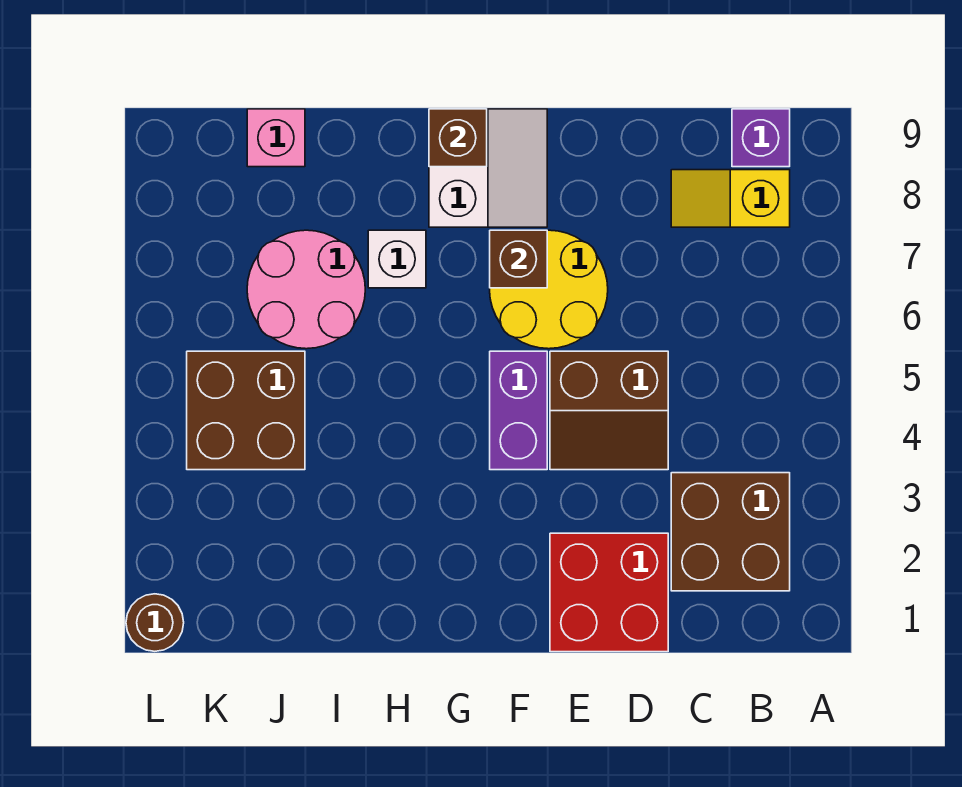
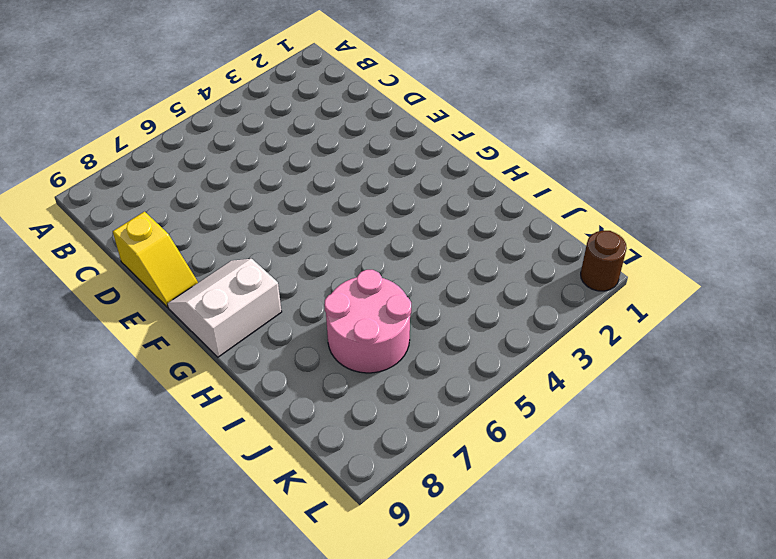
yellow slope D9:E9 level 1 top D -> yellow slope B8:C8 level 1 top B
none -> brown brick B2:C3 level 1
none -> purple brick B9 level 1
none -> red brick D1:E2 level 1

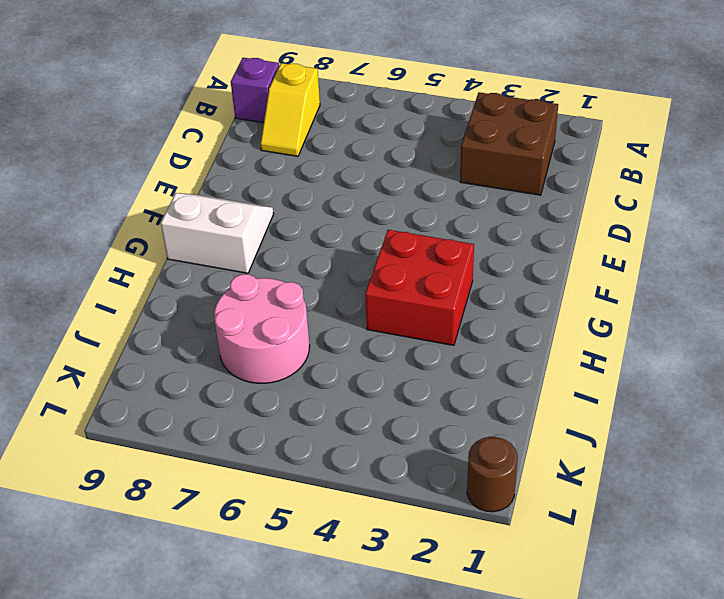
red brick G3:H4 level 1 -> red brick D1:E2 level 1
none -> brown slope D4:E5 level 1 top 5
none -> yellow round brick E6:F7 level 1
none -> purple brick F4:F5 level 1

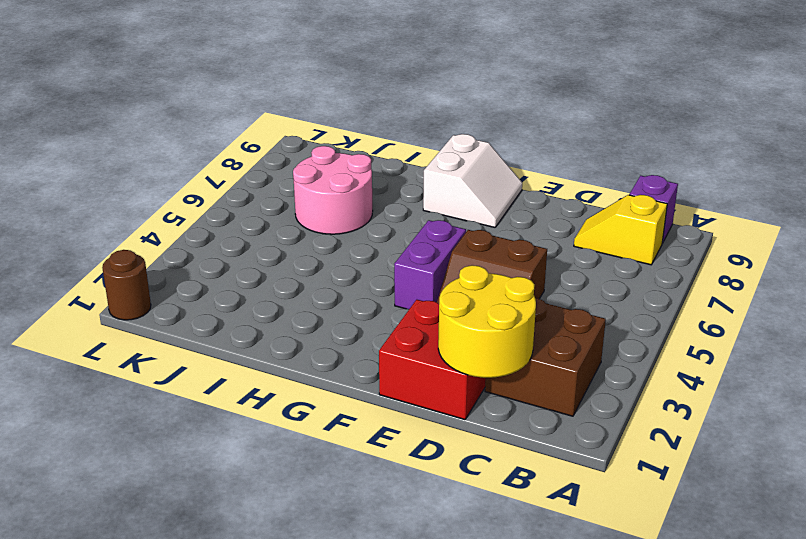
yellow round brick C1:D2 level 2 -> yellow round brick E6:F7 level 1
none -> white brick H7 level 1
none -> brown brick J4:K5 level 1
none -> pink brick J9 level 1

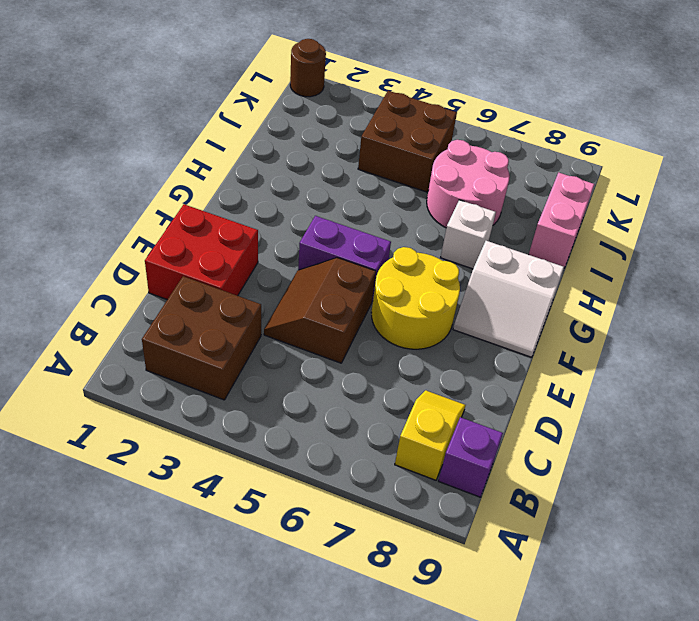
pink brick I9:J9 level 1 -> pink brick J9 level 1
none -> brown brick F7 level 2
none -> brown brick G9 level 2

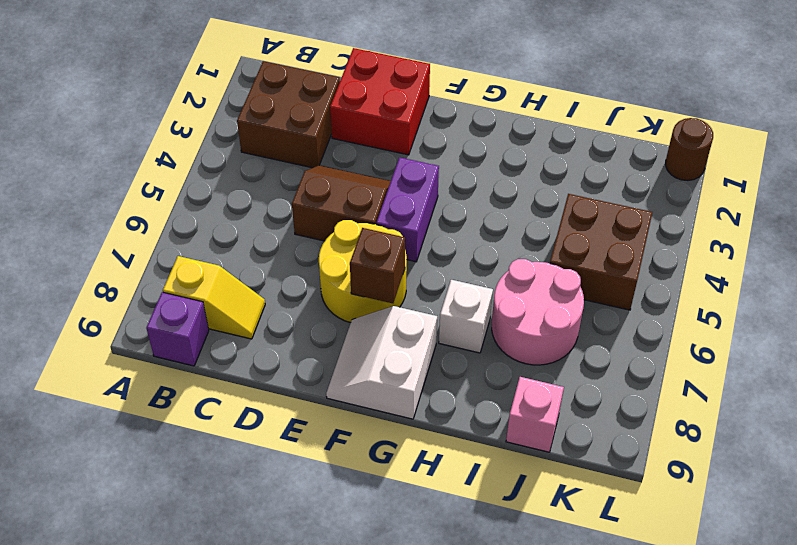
none -> brown brick G9 level 2

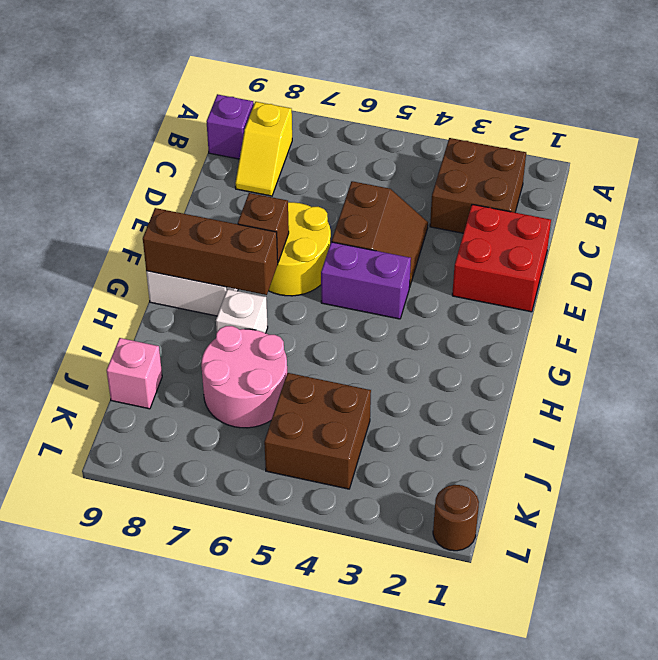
brown brick G7:G9 level 2 -> brown brick G9 level 2

